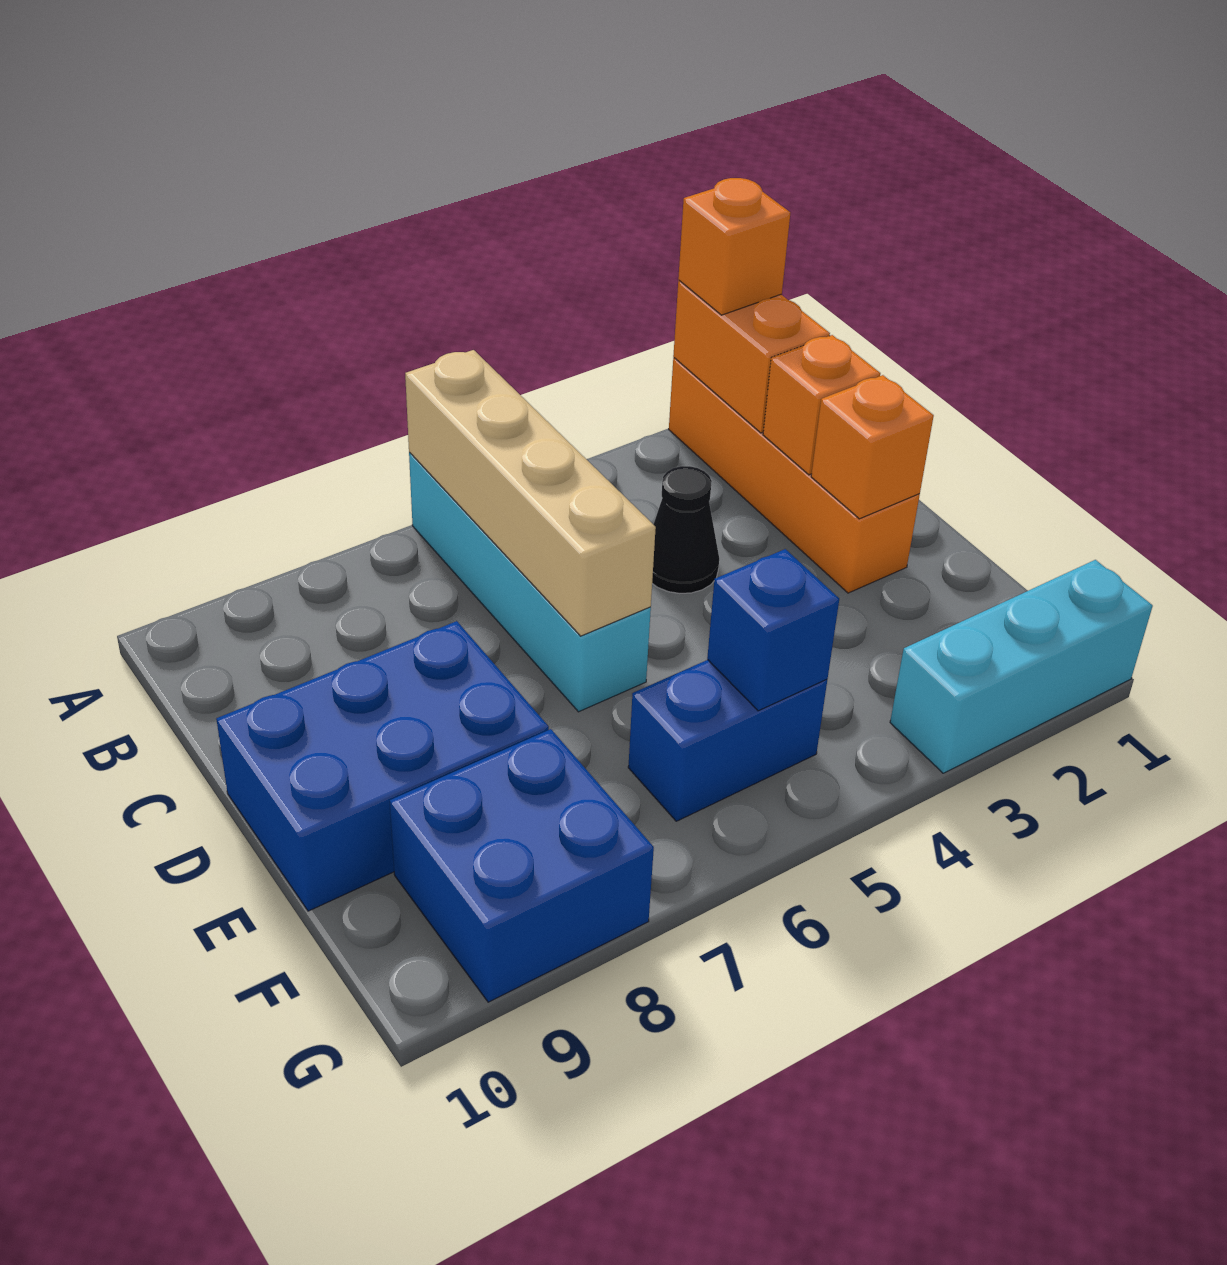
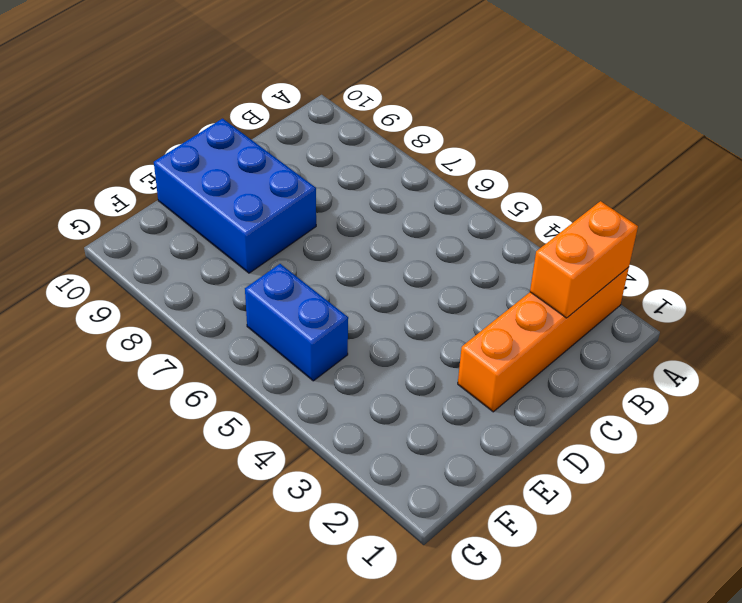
none -> cyan brick A6:D6 level 1
none -> black cone C4 level 1
none -> blue brick F8:G9 level 1

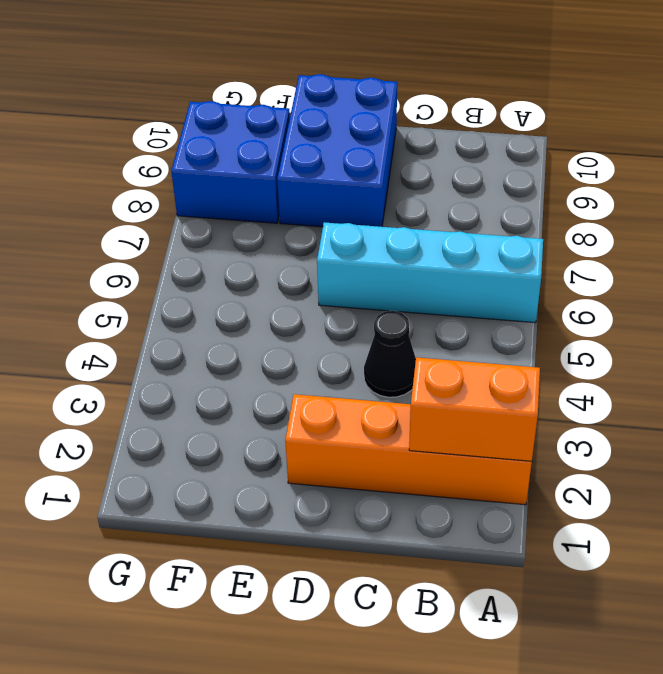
none -> blue brick F5:F6 level 1
none -> cyan brick G1:G3 level 1
none -> tan brick A6:D6 level 2

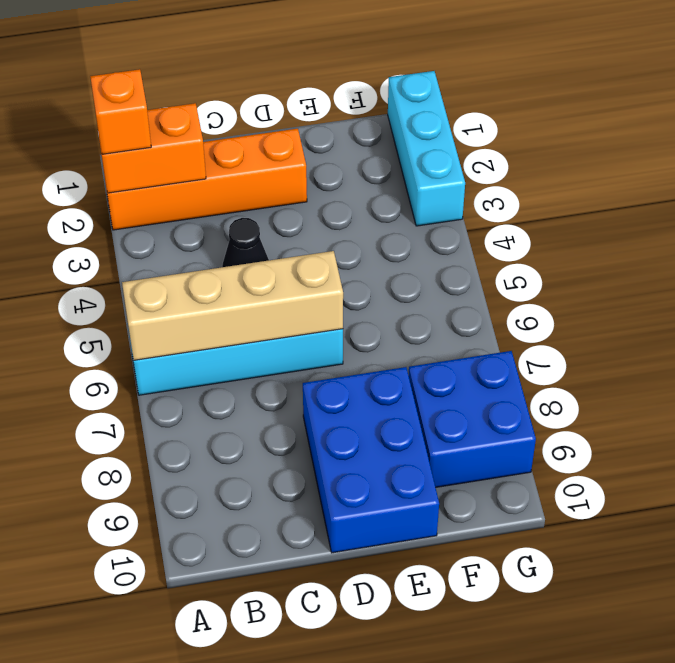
none -> blue brick F5:F6 level 1
none -> orange brick C2 level 2
none -> orange brick D2 level 2

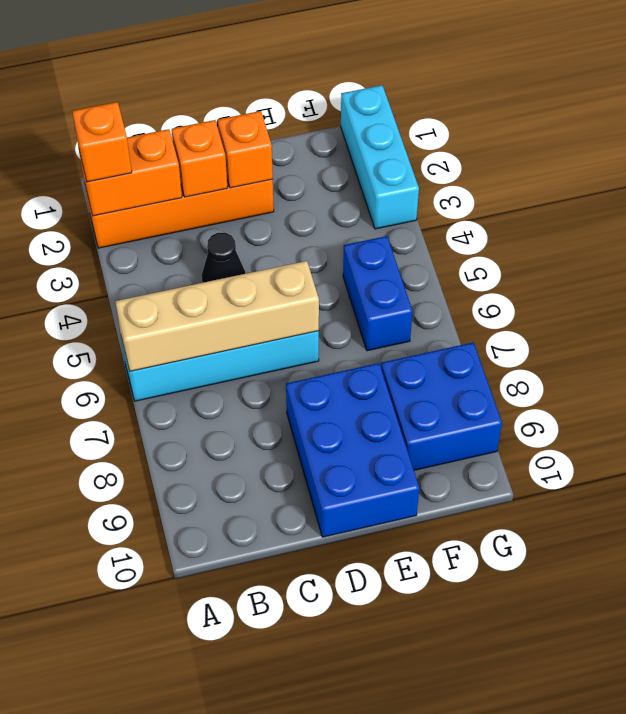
none -> blue brick F5 level 2

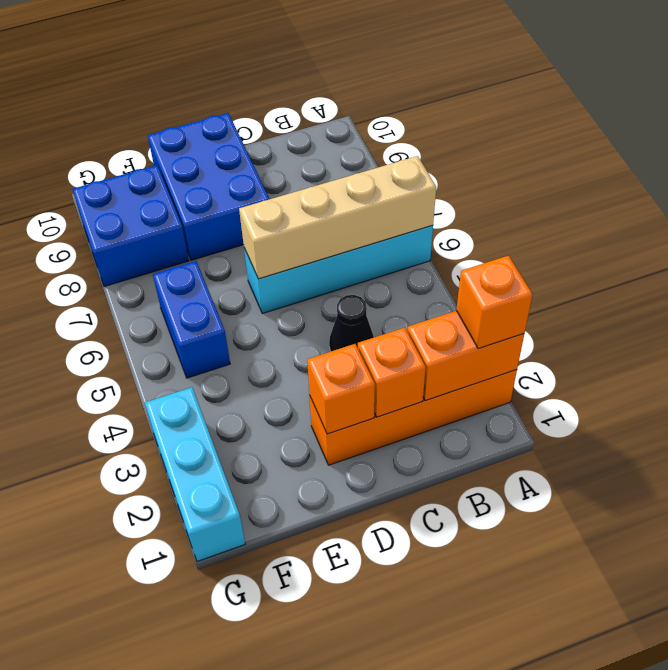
none -> blue brick F5 level 2

